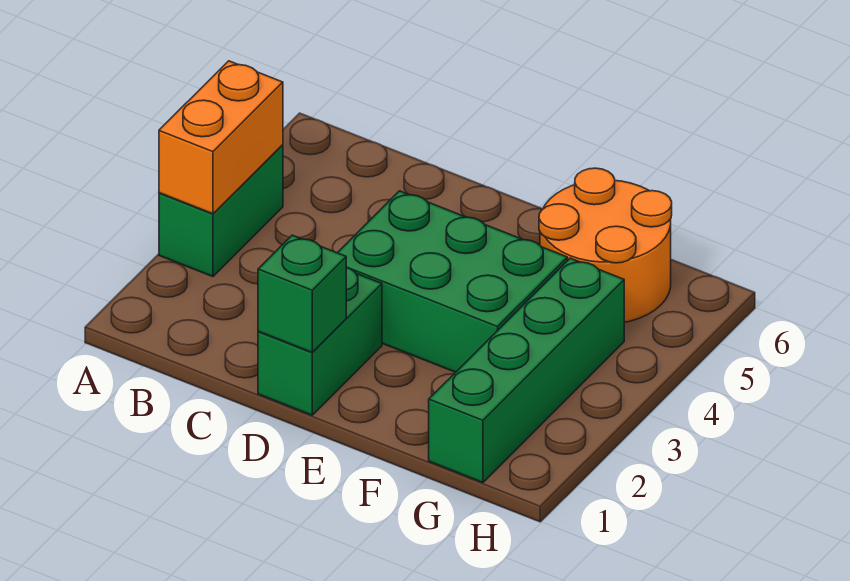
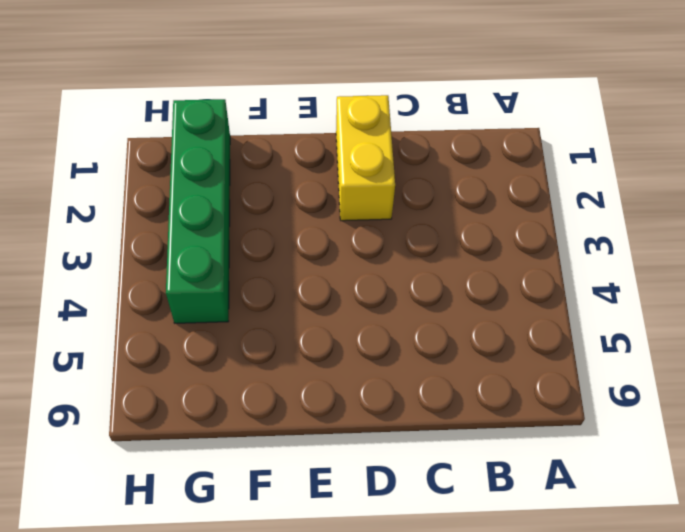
yellow brick D1:D2 level 1 -> green brick D1:D2 level 1
none -> green brick A3:A4 level 1
none -> green brick D3:F4 level 1

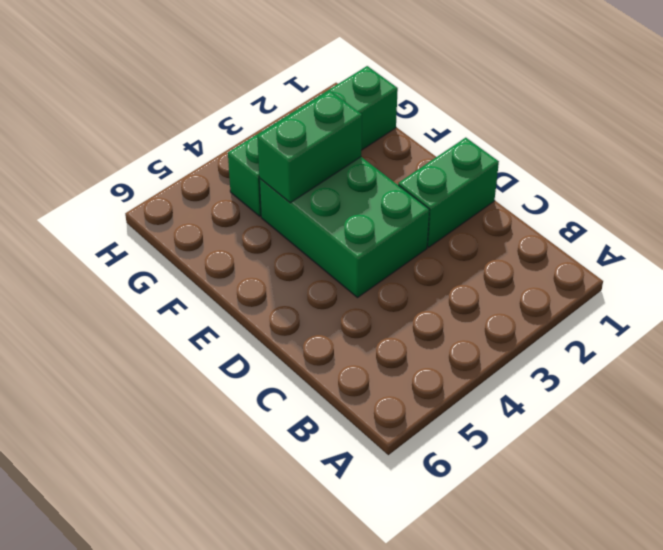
green brick F3:F4 level 2 -> green brick A3:A4 level 1
none -> orange round brick F5:G6 level 1
none -> orange brick A3:A4 level 2

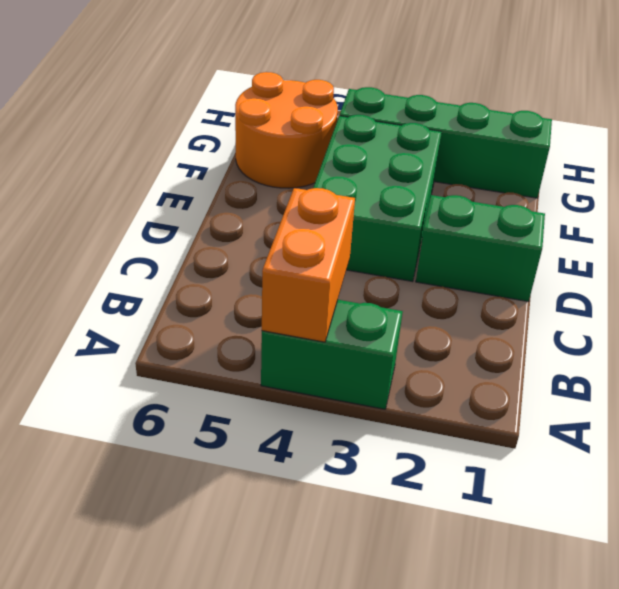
orange brick A4:B4 level 2 -> orange brick A3:A4 level 2
none -> green brick D1 level 2

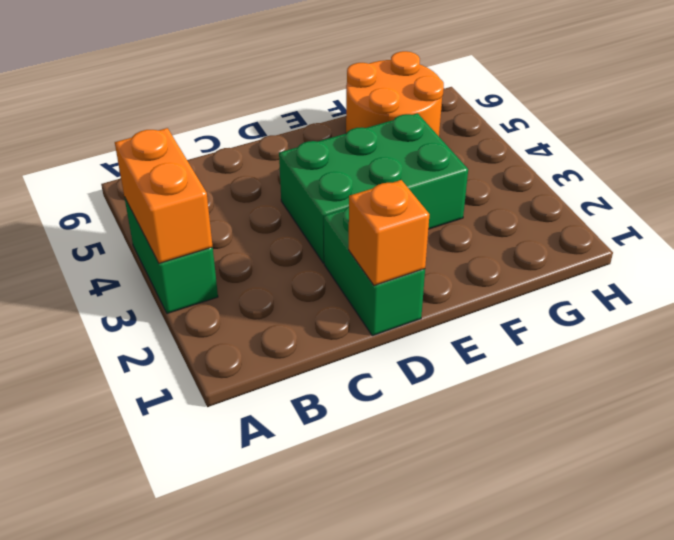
orange brick D1 level 2 -> green brick D1 level 2
none -> green brick G1:G4 level 1

